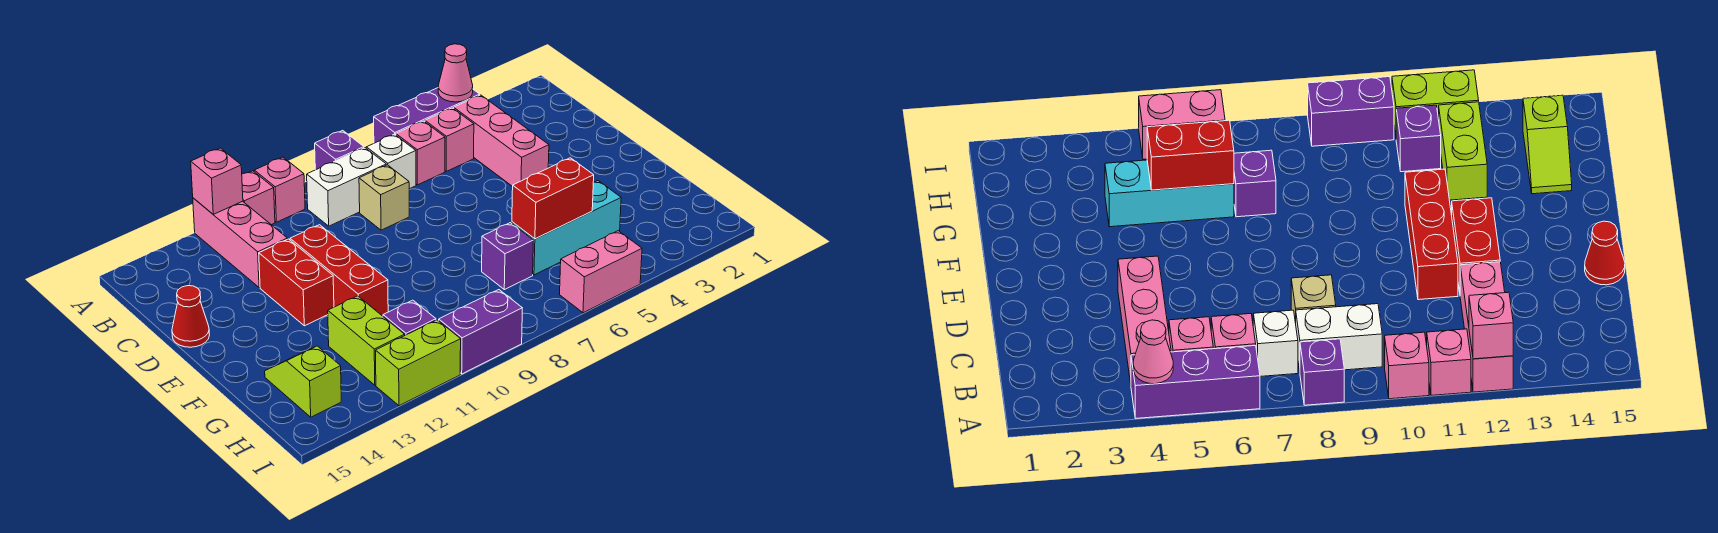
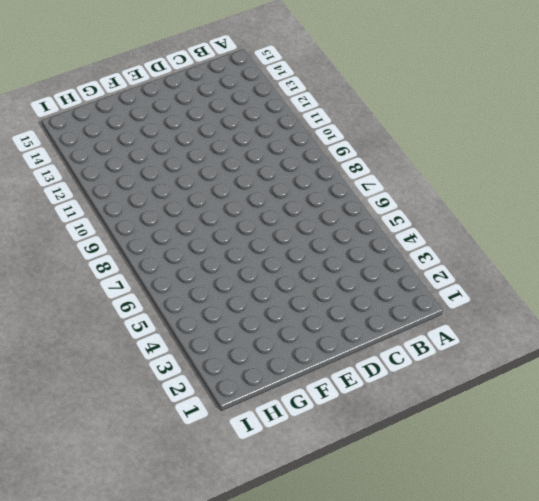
none -> purple brick A4:A6 level 1
none -> purple brick A8 level 1
none -> pink brick A10 level 1

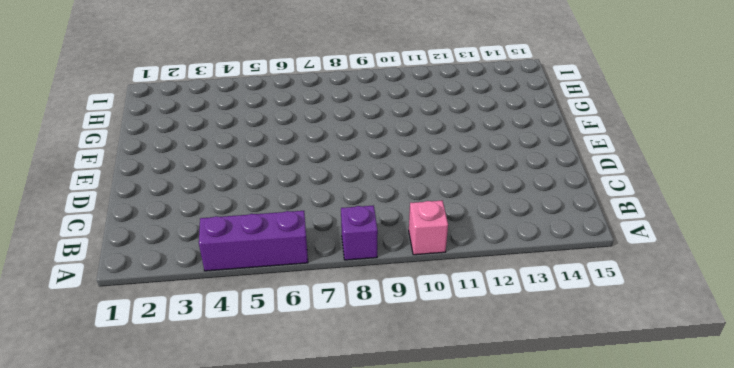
none -> pink brick A11 level 1
none -> pink brick A12:C12 level 1
none -> pink brick B4:D4 level 1

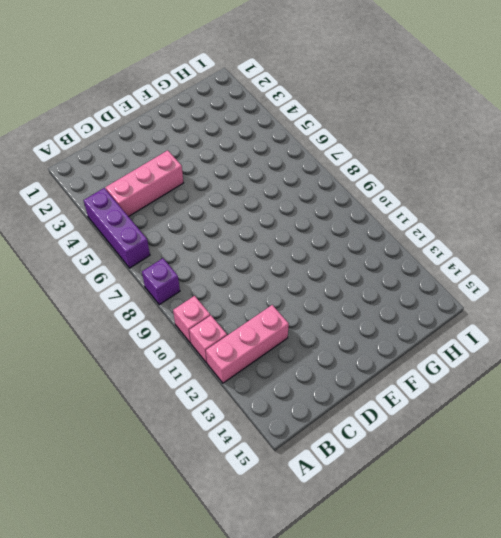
none -> pink brick B5 level 1
none -> pink brick B6 level 1
none -> white brick B7 level 1

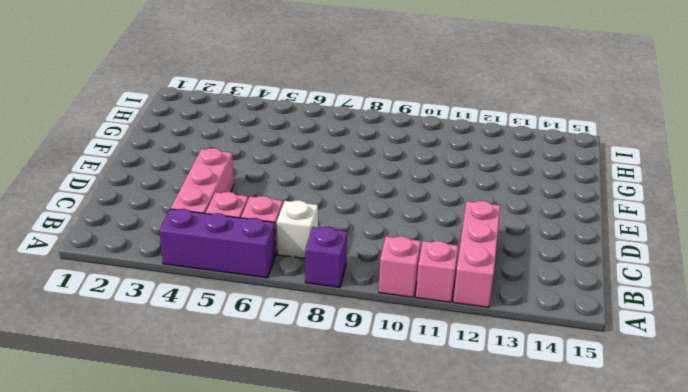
none -> white brick B8:B9 level 1
none -> tan brick C8 level 1
none -> red brick D11:F11 level 1

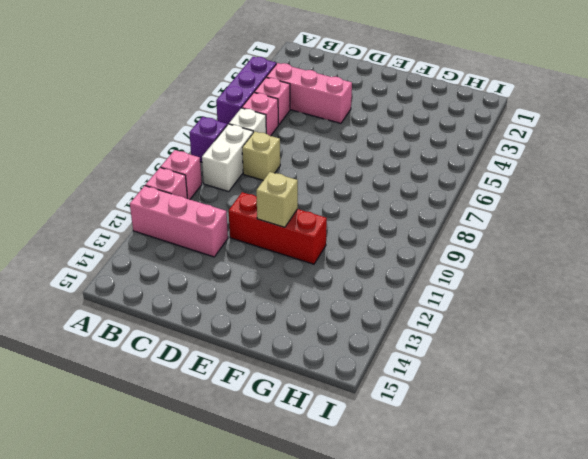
tan brick E11 level 2 -> none
none -> red brick D12:E12 level 1
none -> red cone D15 level 1
none -> cyan brick G4:G6 level 1

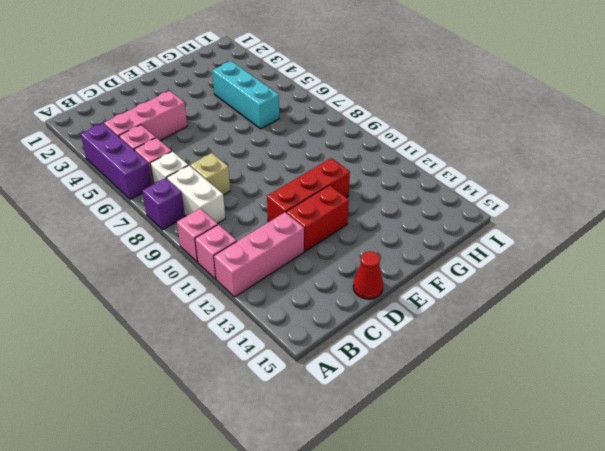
none -> purple brick G7 level 1
none -> lime brick G12:H12 level 1
none -> lime slope G14:H14 level 1 top H

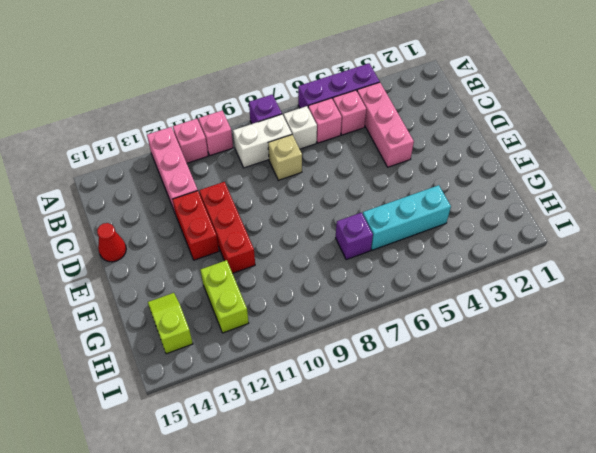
none -> purple brick H11 level 1
none -> pink brick I5:I6 level 1
none -> purple brick I9:I10 level 1

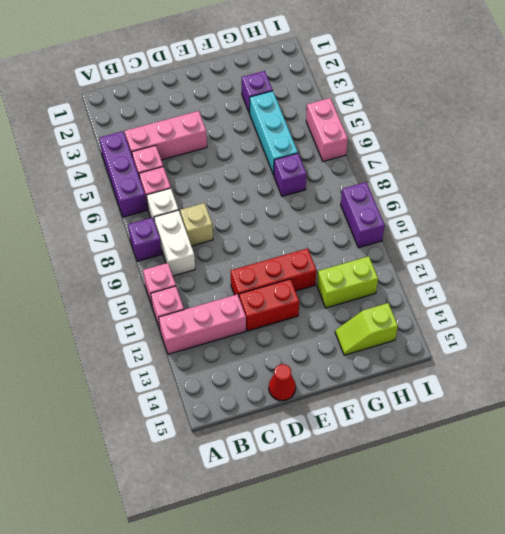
purple brick G3 level 1 -> purple brick H11 level 1
none -> lime brick I11:I12 level 1
none -> pink cone A4 level 2
none -> pink brick A12 level 2

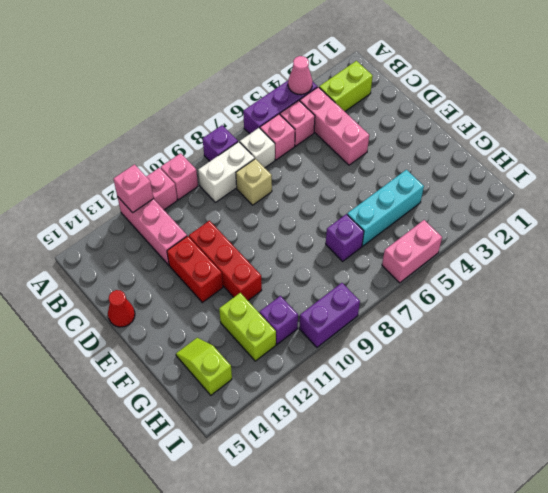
lime brick B2:B3 level 1 -> lime brick I11:I12 level 1
none -> red brick G5:G6 level 2

